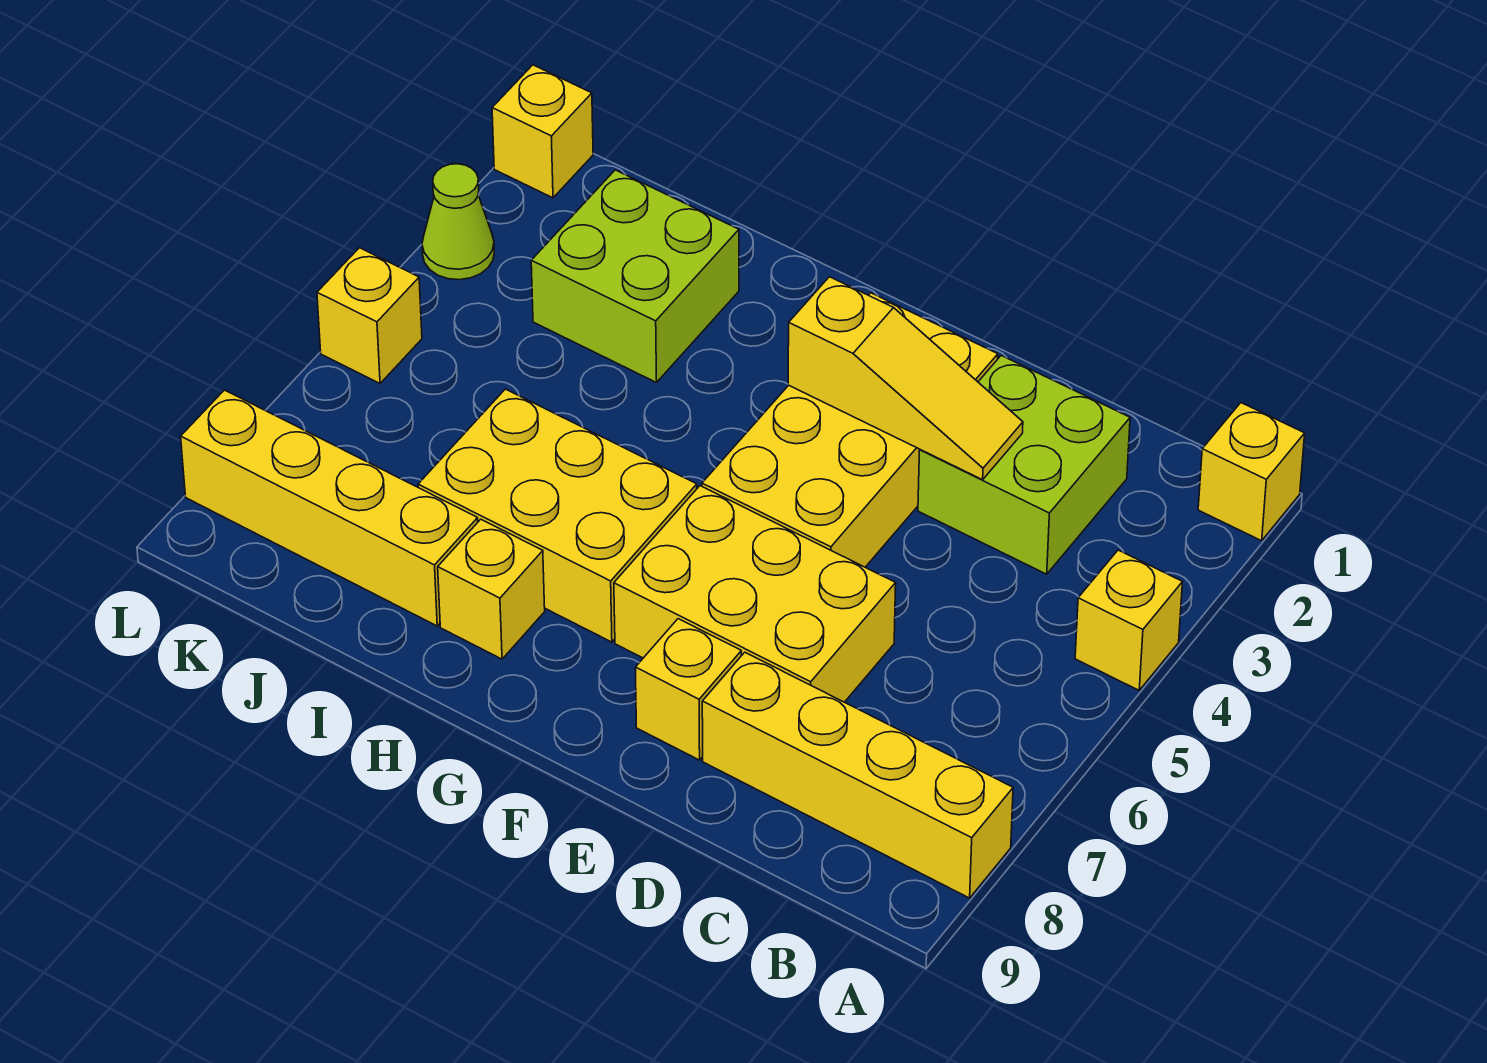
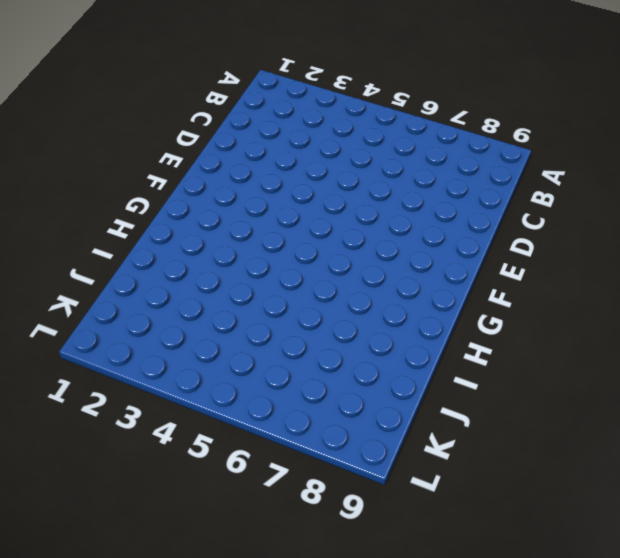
none -> yellow brick A1 level 1
none -> yellow brick A4 level 1
none -> yellow brick A8:D8 level 1

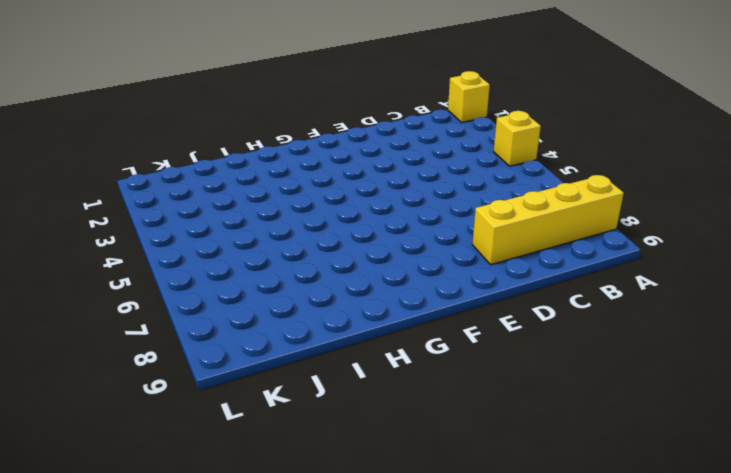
none -> lime brick C2:D3 level 1
none -> yellow brick D6:F7 level 1
none -> yellow brick E2:F5 level 1

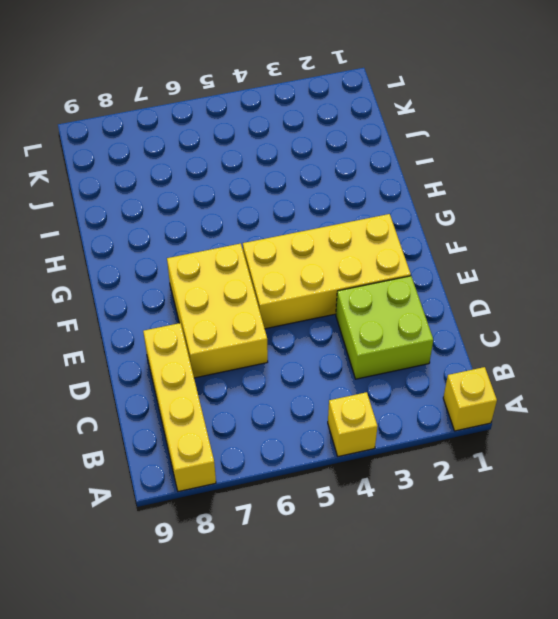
none -> yellow brick E8 level 1
none -> yellow brick G6:I7 level 1
none -> yellow brick H8 level 1

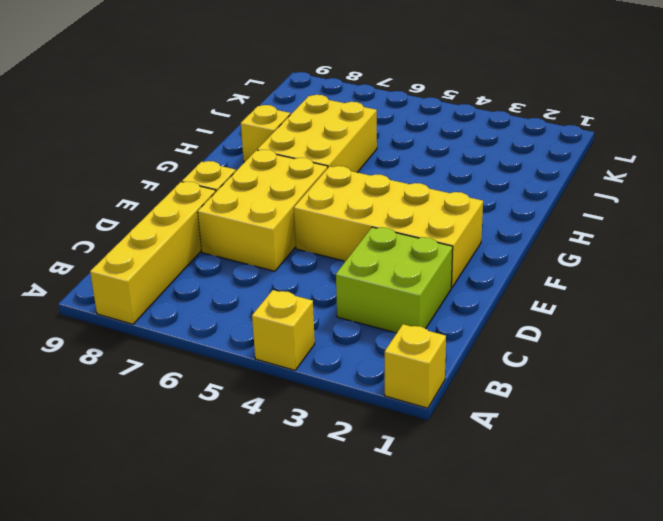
none -> lime brick I2:J3 level 1
none -> yellow brick I8:L8 level 1
none -> yellow brick L1 level 1

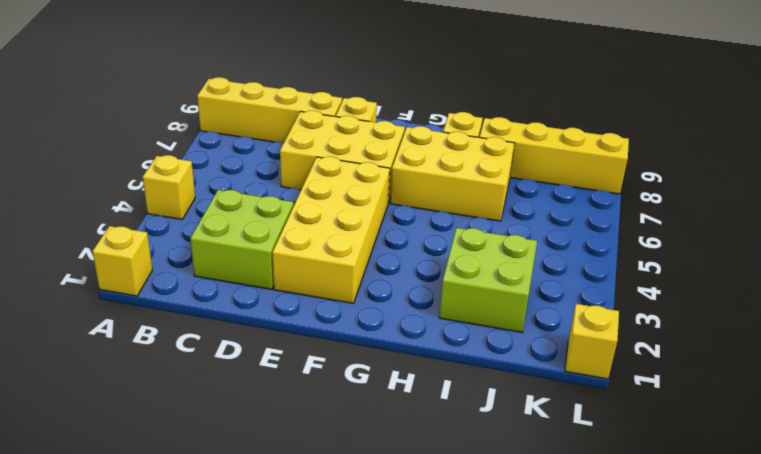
none -> lime cone L3 level 1
none -> yellow brick L5 level 1
none -> yellow slope D3:F3 level 2 top F

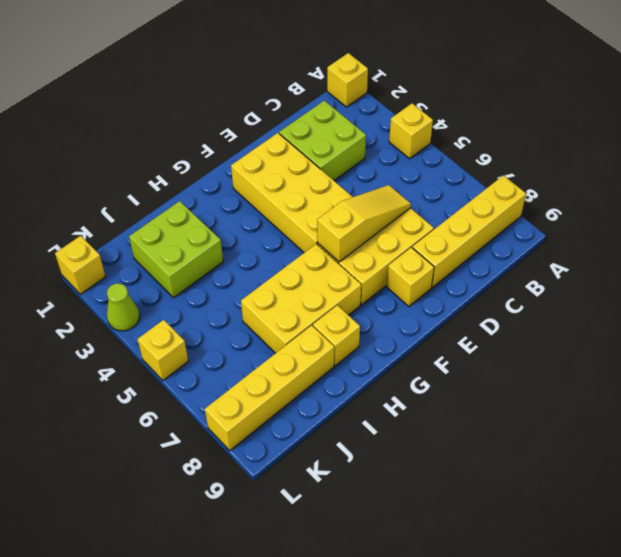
yellow slope D6:F6 level 2 top F -> yellow slope D3:F3 level 2 top F

